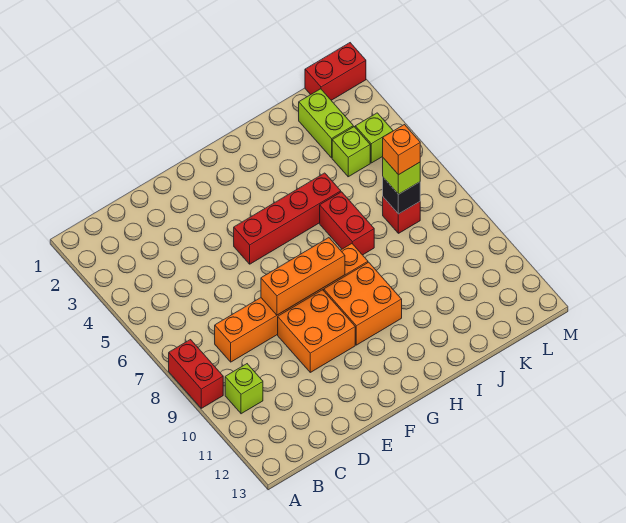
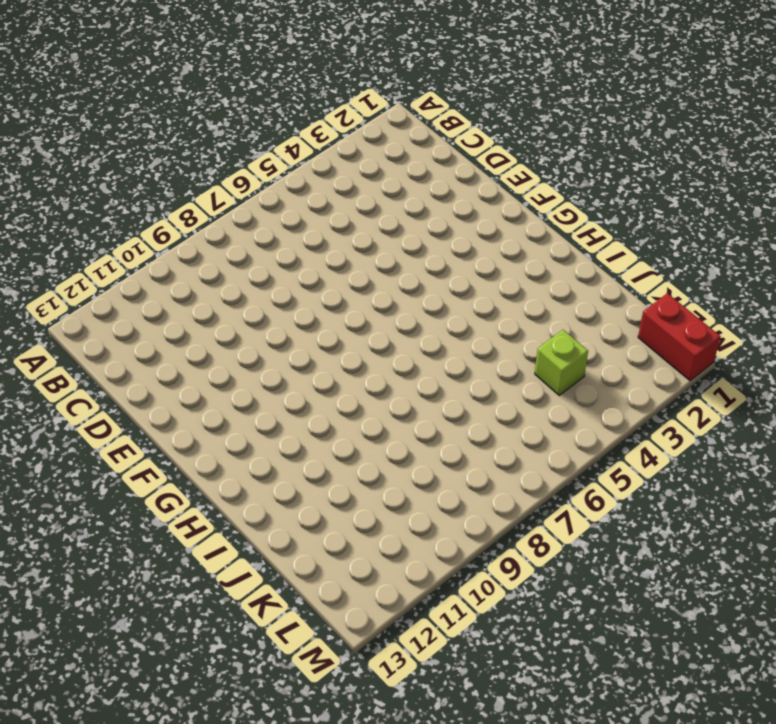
none -> red brick A8:A9 level 1
none -> lime brick B10 level 1
none -> orange brick C8:H8 level 1

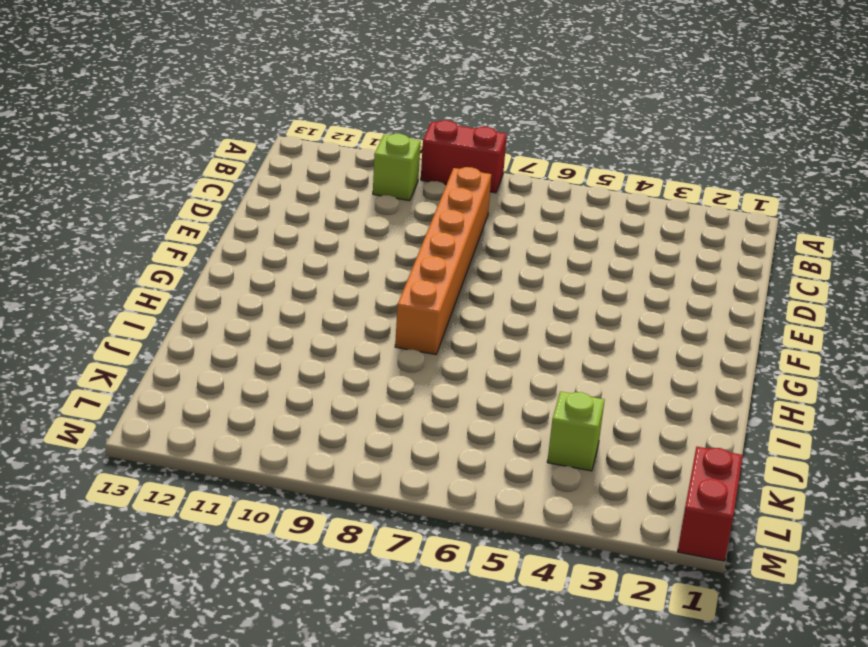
none -> orange brick E9:F10 level 1
none -> red brick F5:I5 level 1
none -> orange brick G9:H10 level 1

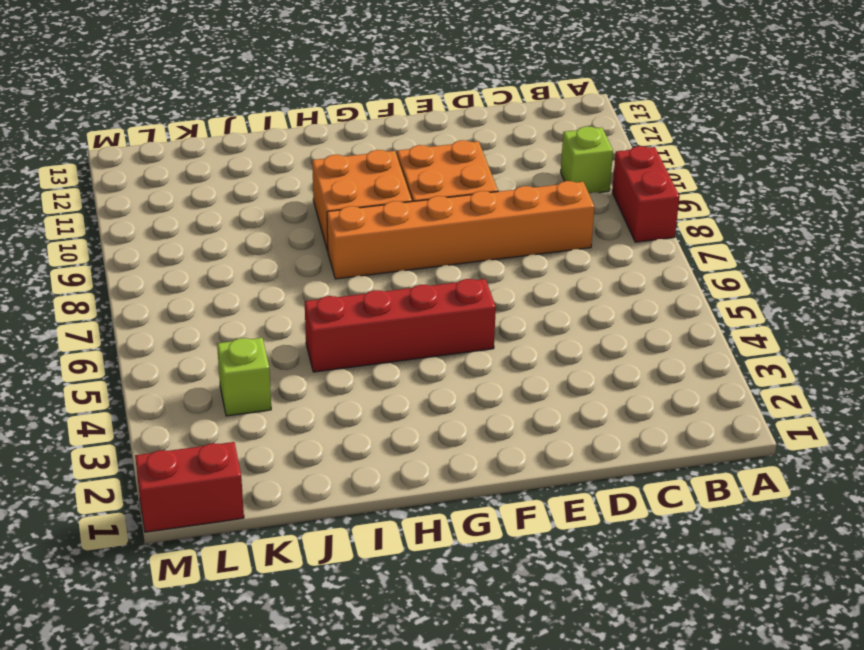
none -> red brick I6:I7 level 1
none -> lime brick K2:K3 level 1
none -> red brick K7 level 1

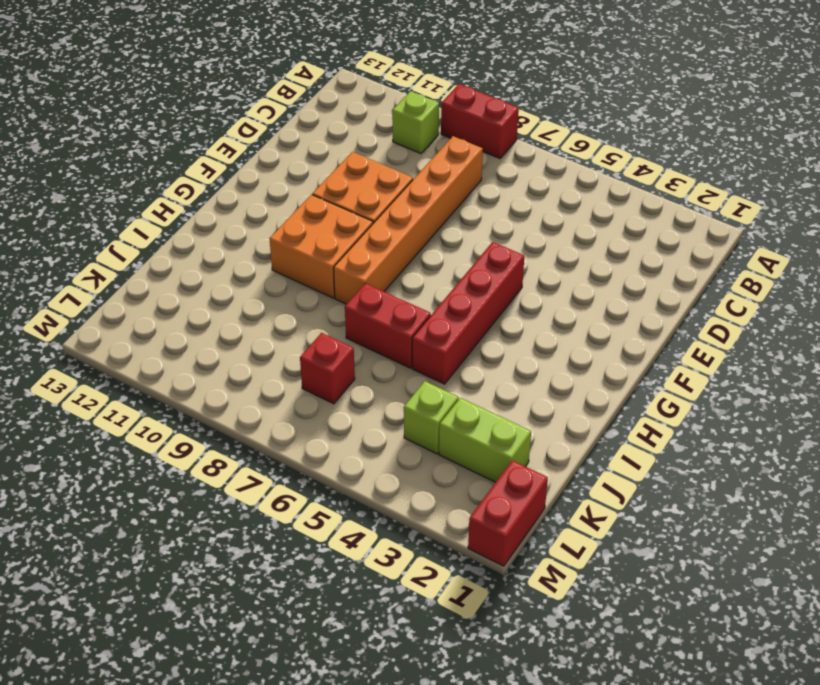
none -> lime brick L4 level 1
none -> orange brick E8:G8 level 2
none -> black brick K7 level 2

